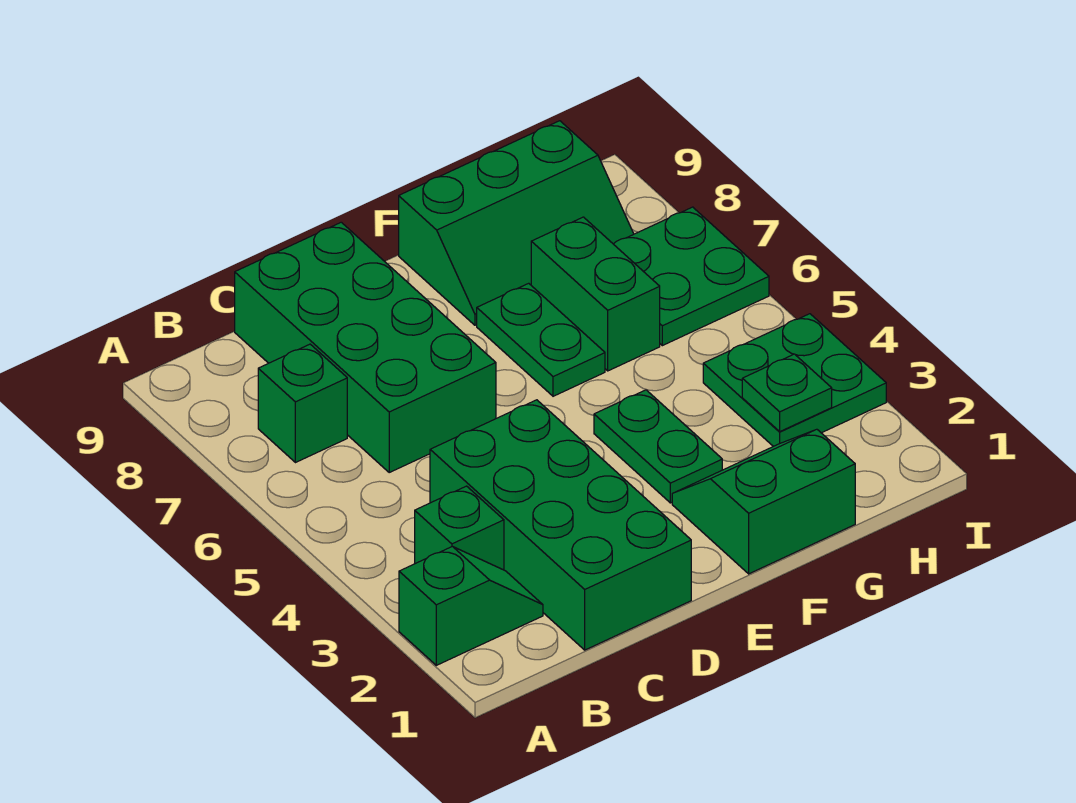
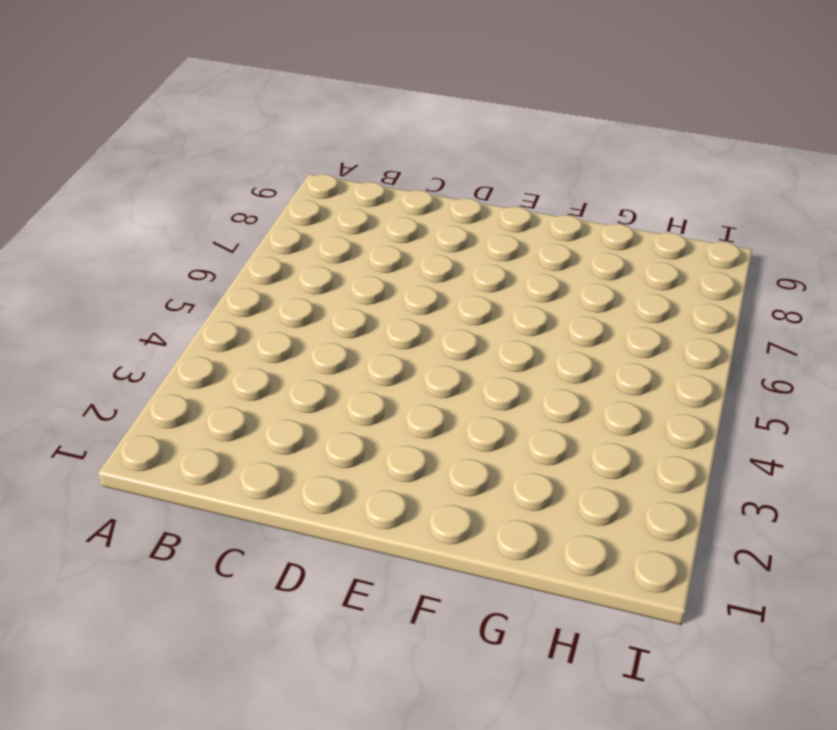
none -> green slope A2:B2 level 1 top A
none -> green brick B3 level 1
none -> green brick B7 level 1

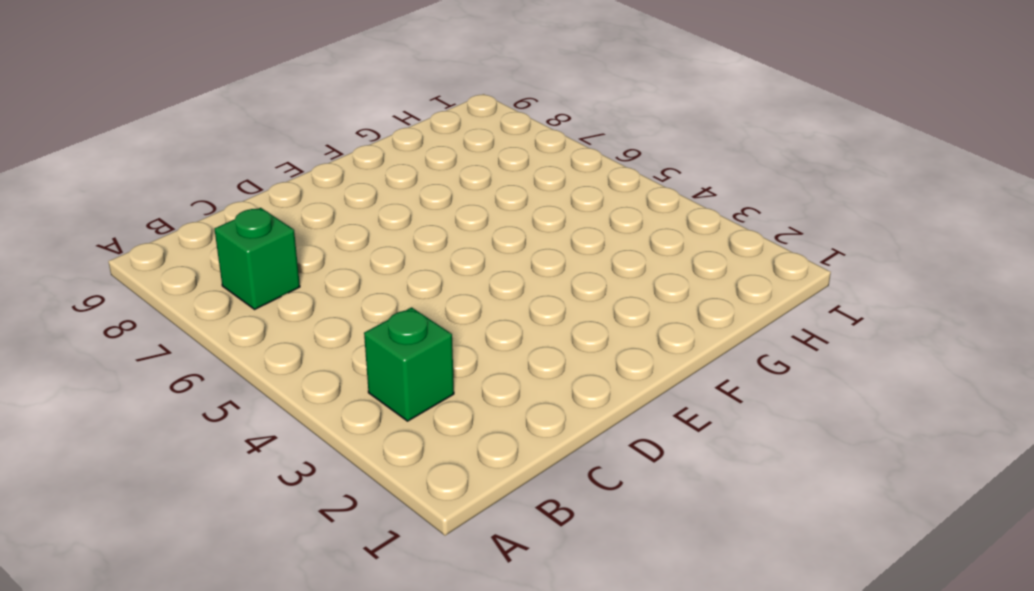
none -> green slope A2:B2 level 1 top A
none -> green brick C1:D4 level 1
none -> green brick C6:D9 level 1

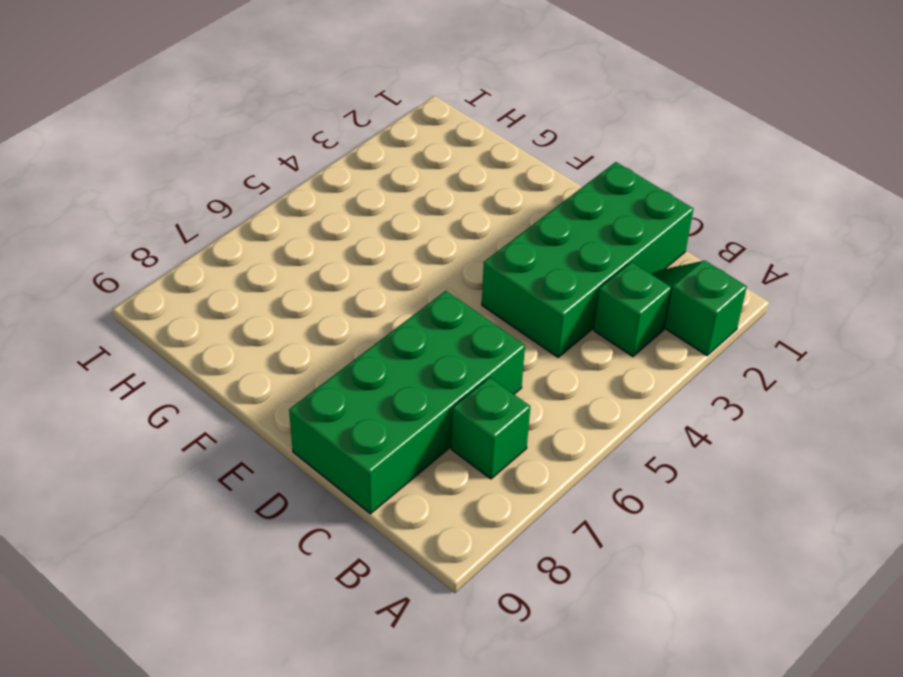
none -> green slope F1:G2 level 1 top 1
none -> green plate F3:F4 level 1
none -> green plate F6:F7 level 1

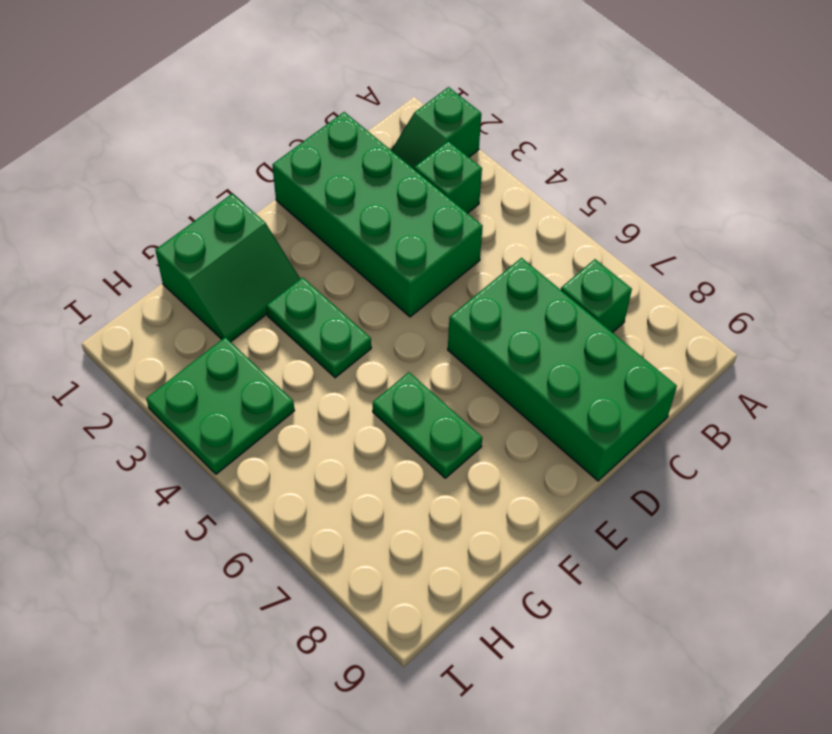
none -> green slope F8:H9 level 1 top 9
none -> green brick G6:G7 level 1
none -> green plate H6:I7 level 1

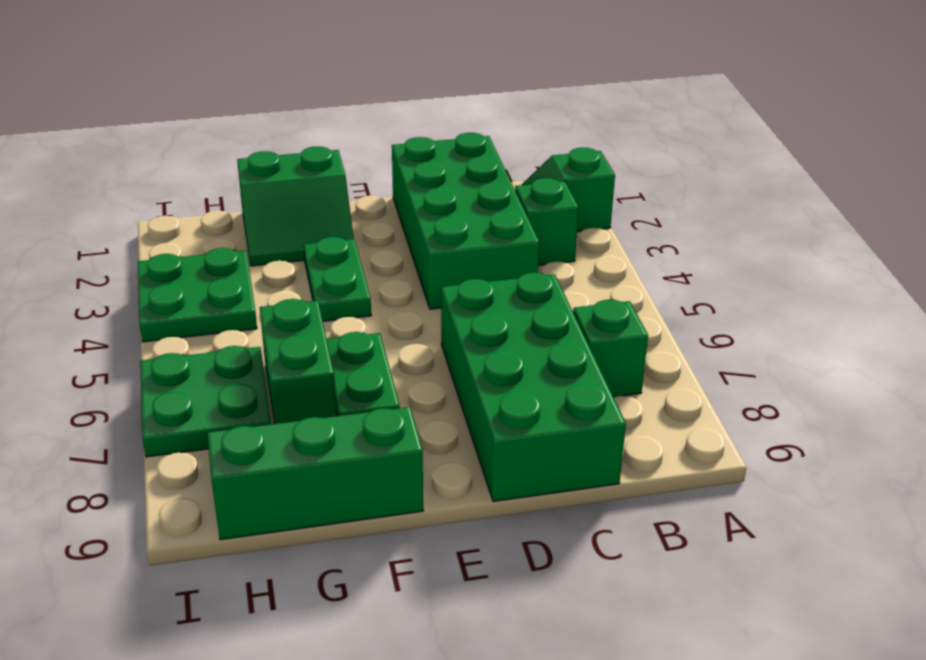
none -> green plate H3 level 2

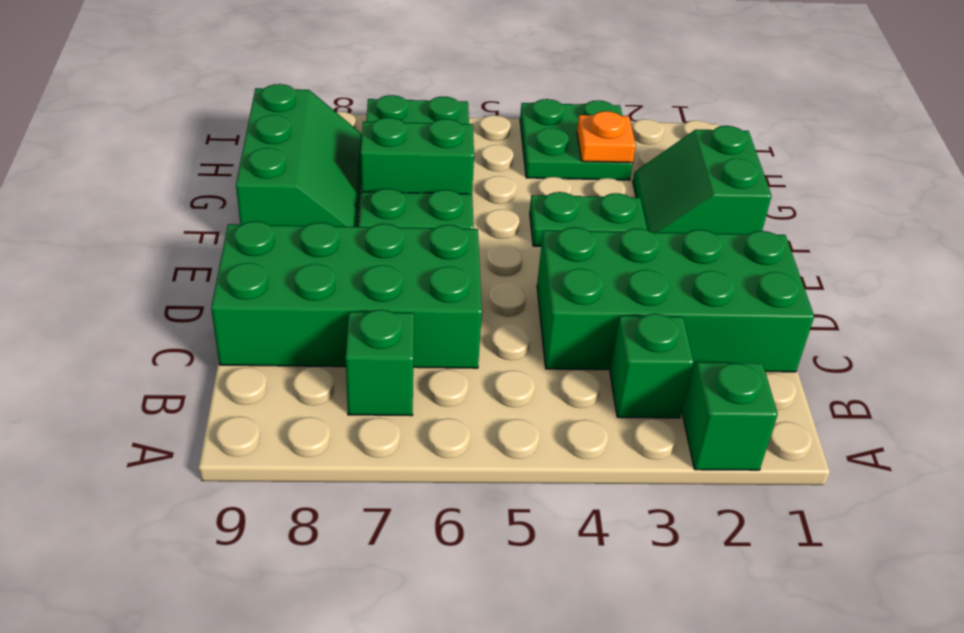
orange plate H3 level 2 -> green plate H3 level 2

